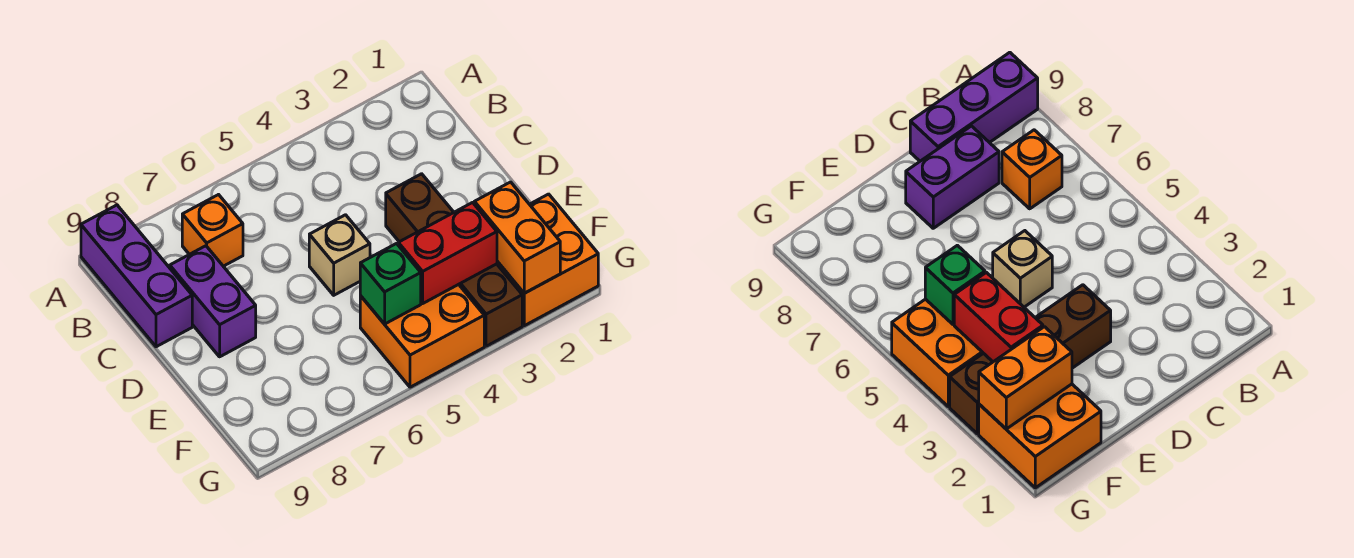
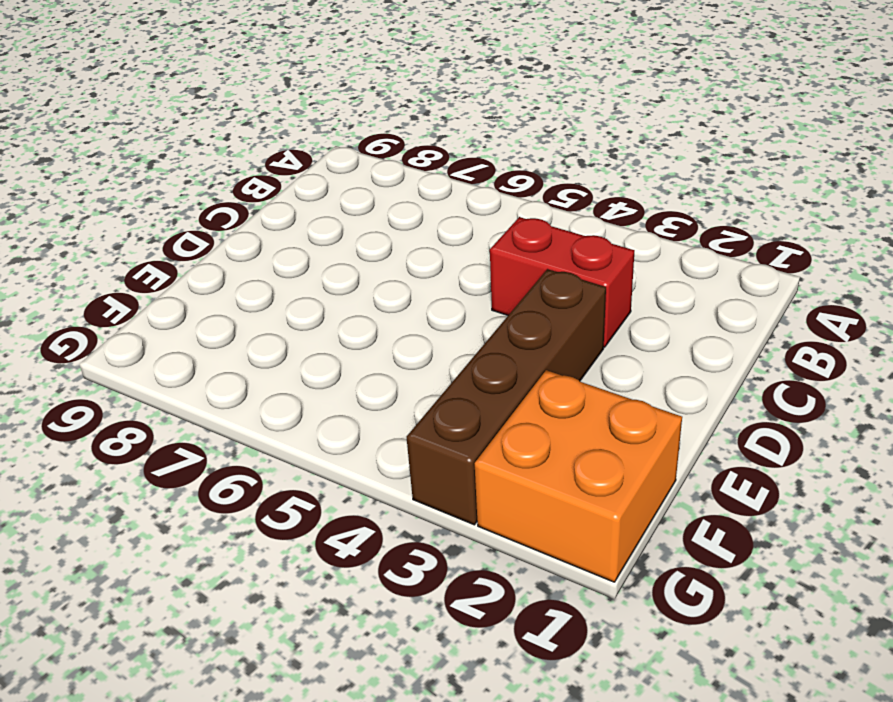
red brick C3:C4 level 1 -> red brick F3:F4 level 2
none -> purple brick A9:C9 level 1
none -> orange brick B7 level 1

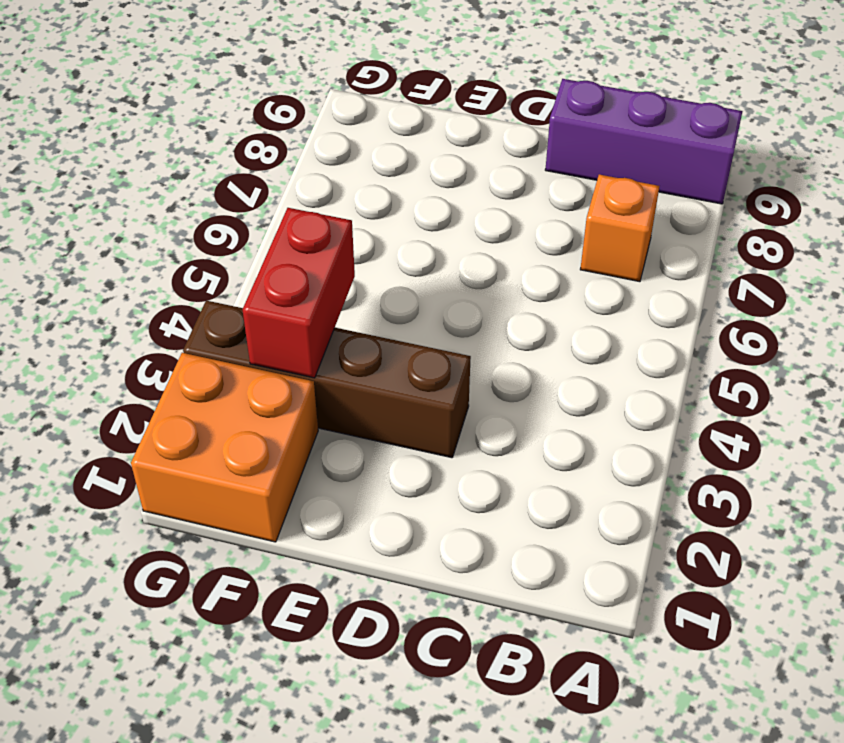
none -> purple brick C8:D8 level 1
none -> tan brick D5 level 1

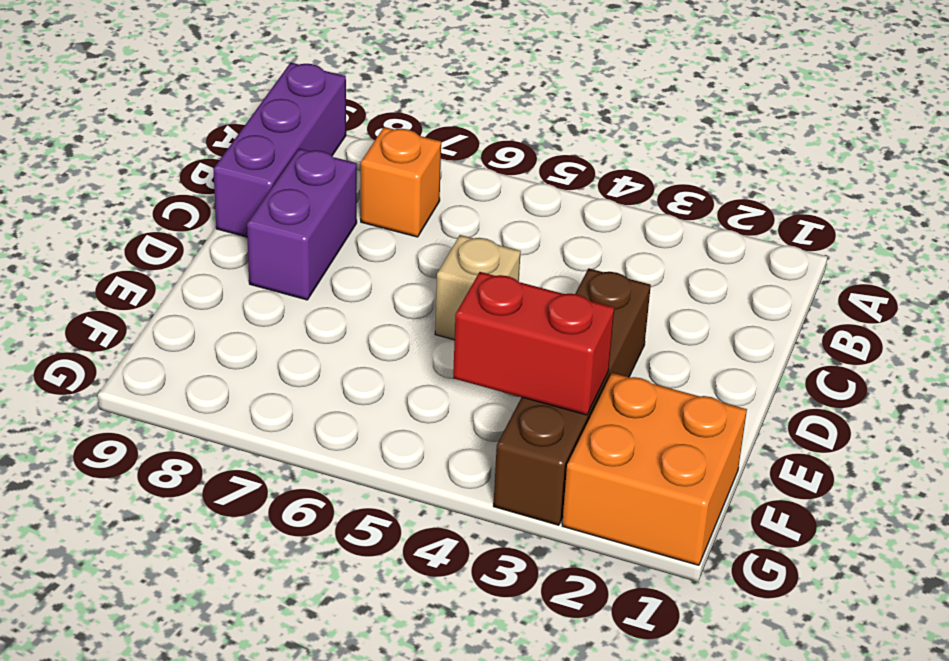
none -> orange brick F4:G5 level 1
none -> orange brick F2:G2 level 2

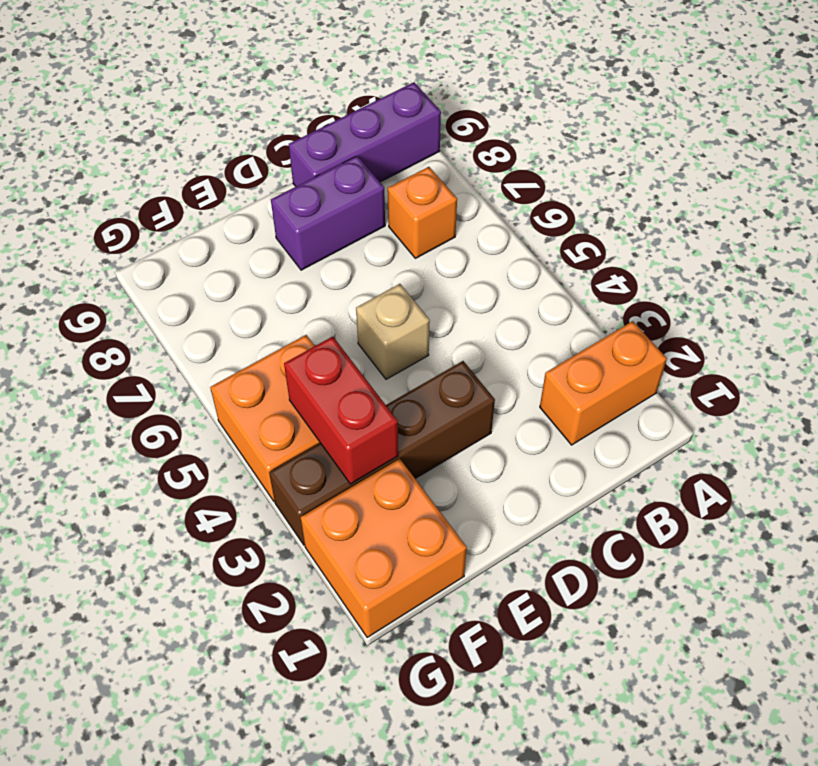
orange brick A2:B2 level 1 -> orange brick F2:G2 level 2
none -> green brick F5 level 2

